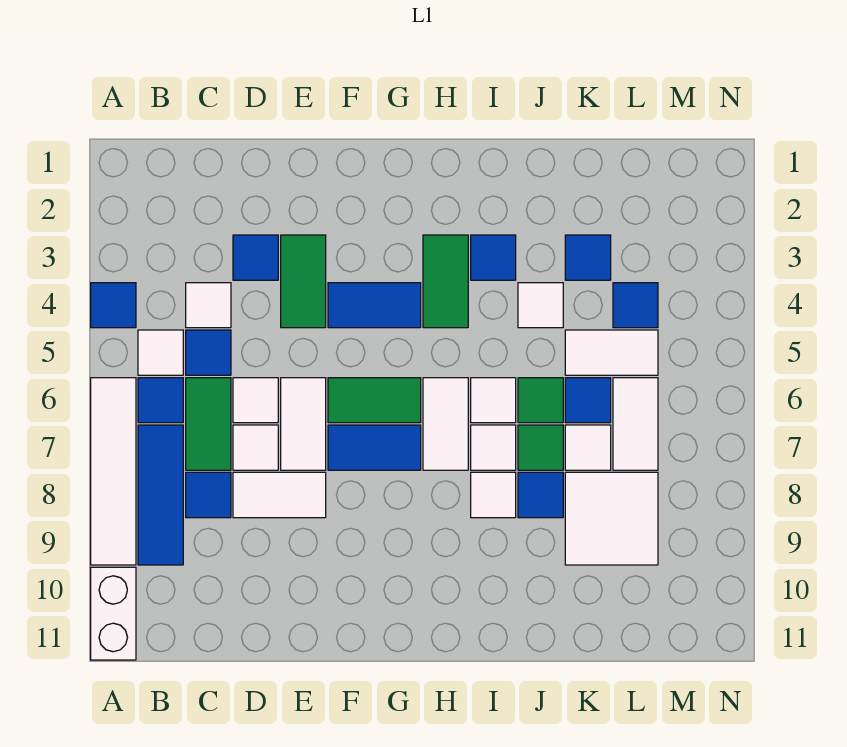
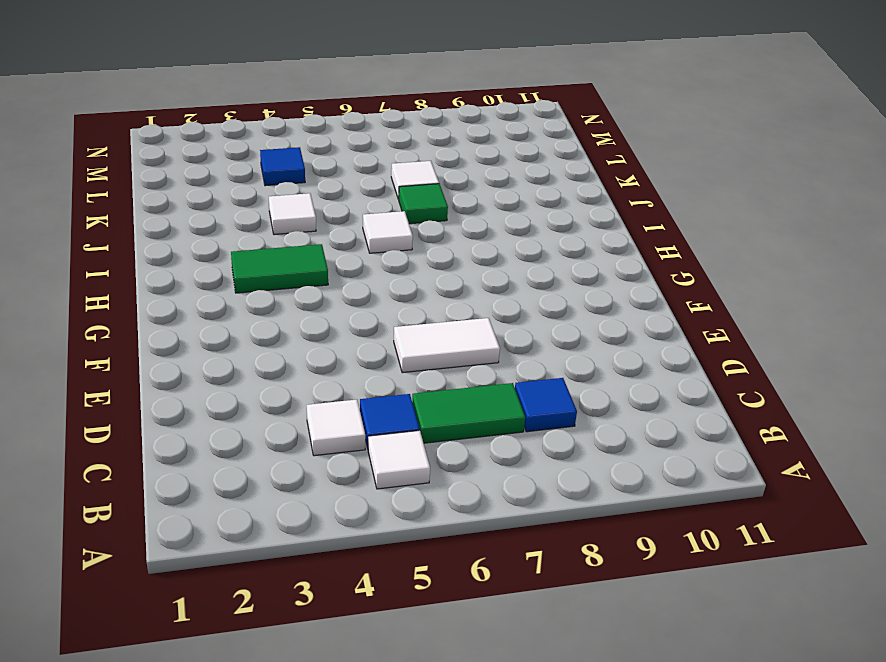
none -> blue tile A4 level 1
none -> white tile A6:A9 level 1
none -> white brick A10:A11 level 1
none -> blue tile B6 level 1

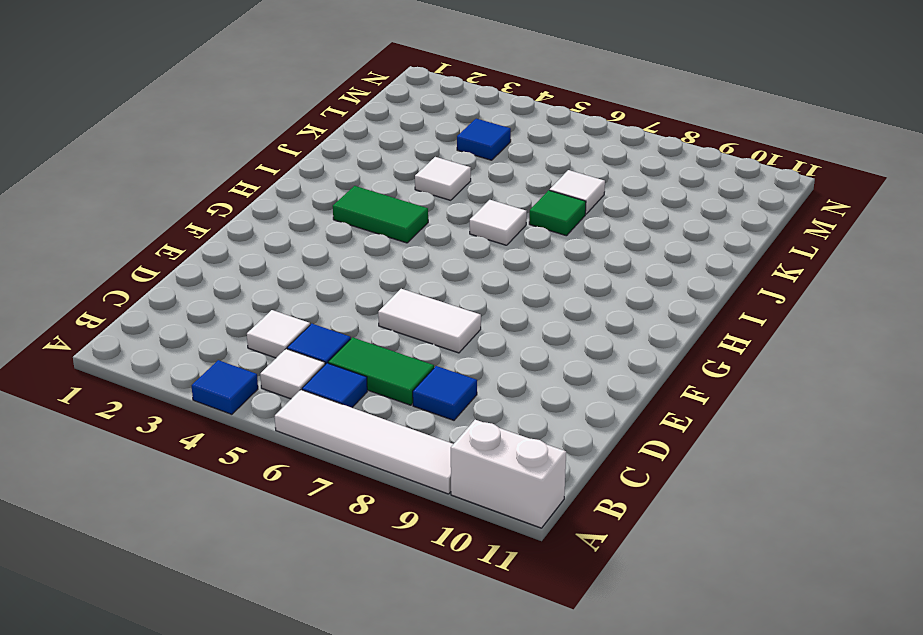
none -> blue tile B7:B9 level 1
none -> blue tile D3 level 1
none -> white tile D6 level 1
none -> white tile D7 level 1

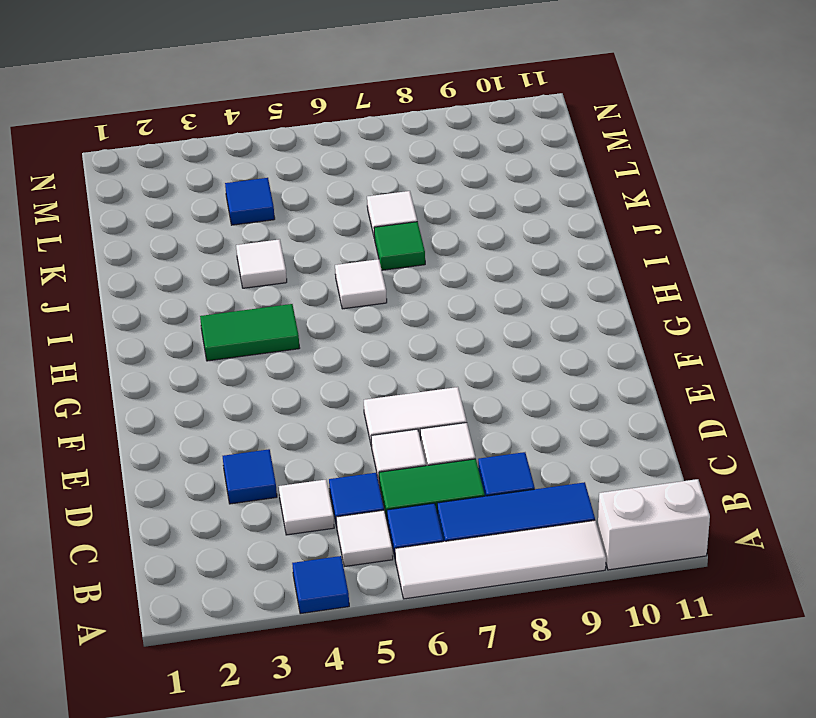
none -> white tile D8:E8 level 1
none -> green tile E3:E4 level 1
none -> blue tile F4:G4 level 1
none -> green tile F6:G6 level 1

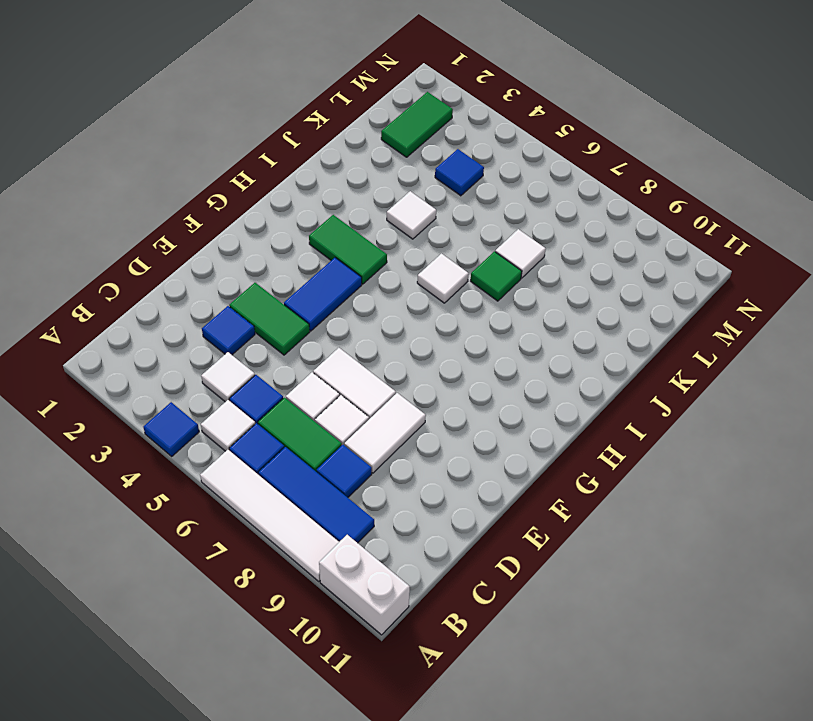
green tile L2:M2 level 1 -> green tile F6:G6 level 1
none -> blue tile F7:G7 level 1
none -> white tile H6:H7 level 1
none -> blue tile I3 level 1
none -> white tile I7 level 1

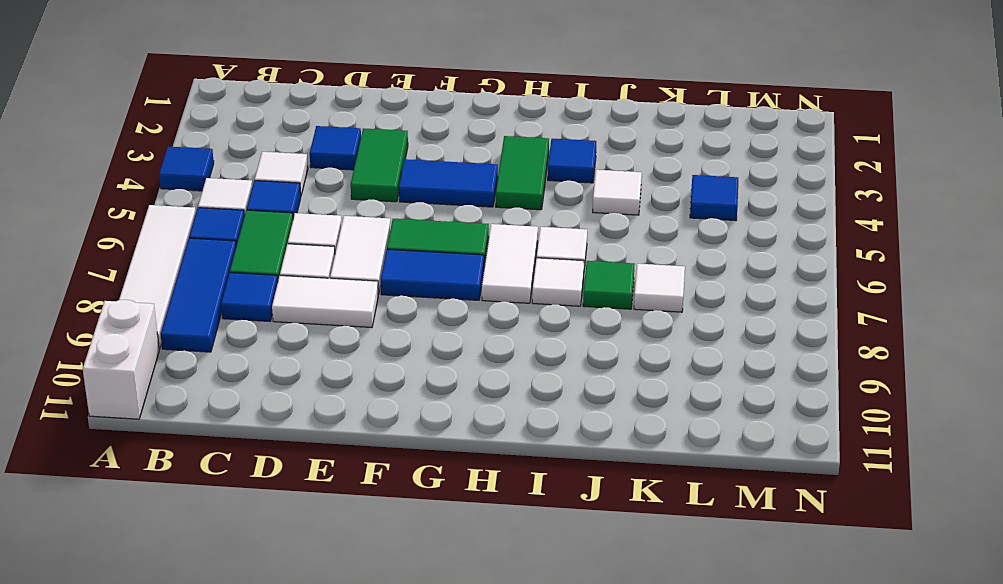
none -> white tile I8 level 1
none -> green tile J6 level 1
none -> blue tile J8 level 1
none -> blue tile K3 level 1

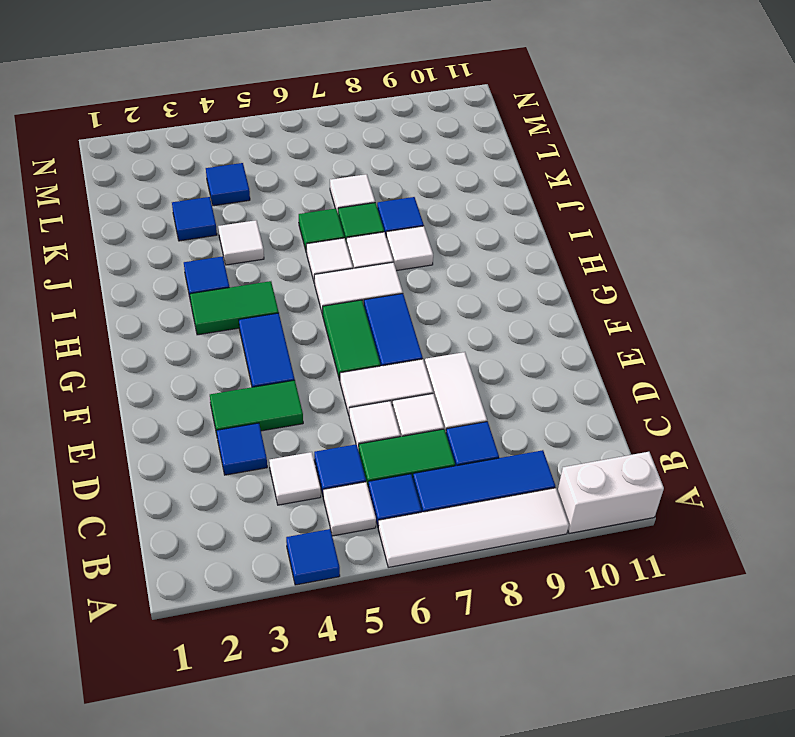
none -> white tile K5:L5 level 1
none -> blue tile K6 level 1
none -> white tile K8:L9 level 1
none -> white tile L6:L7 level 1

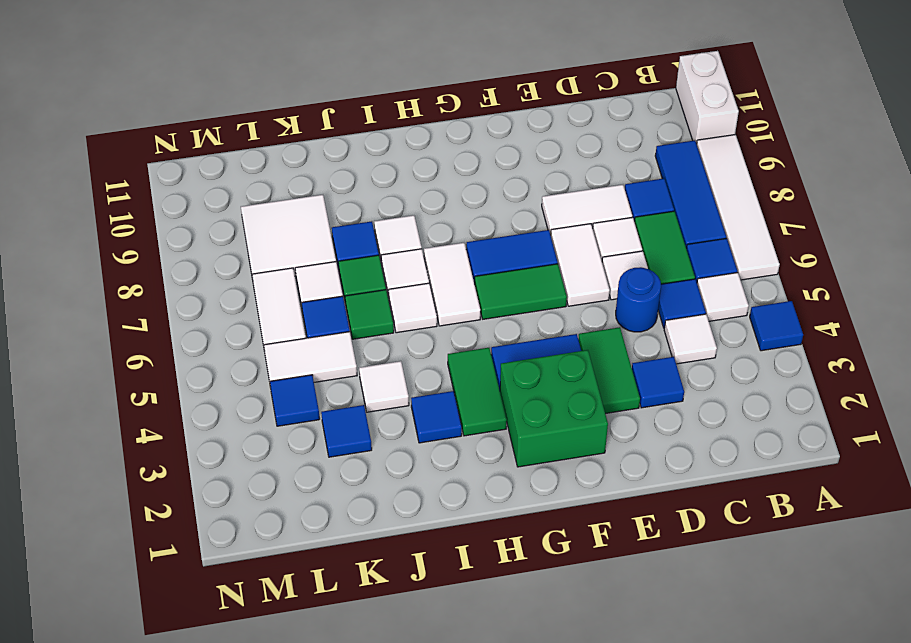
blue round brick D5 level 1 -> none
green brick F2:G3 level 1 -> none

